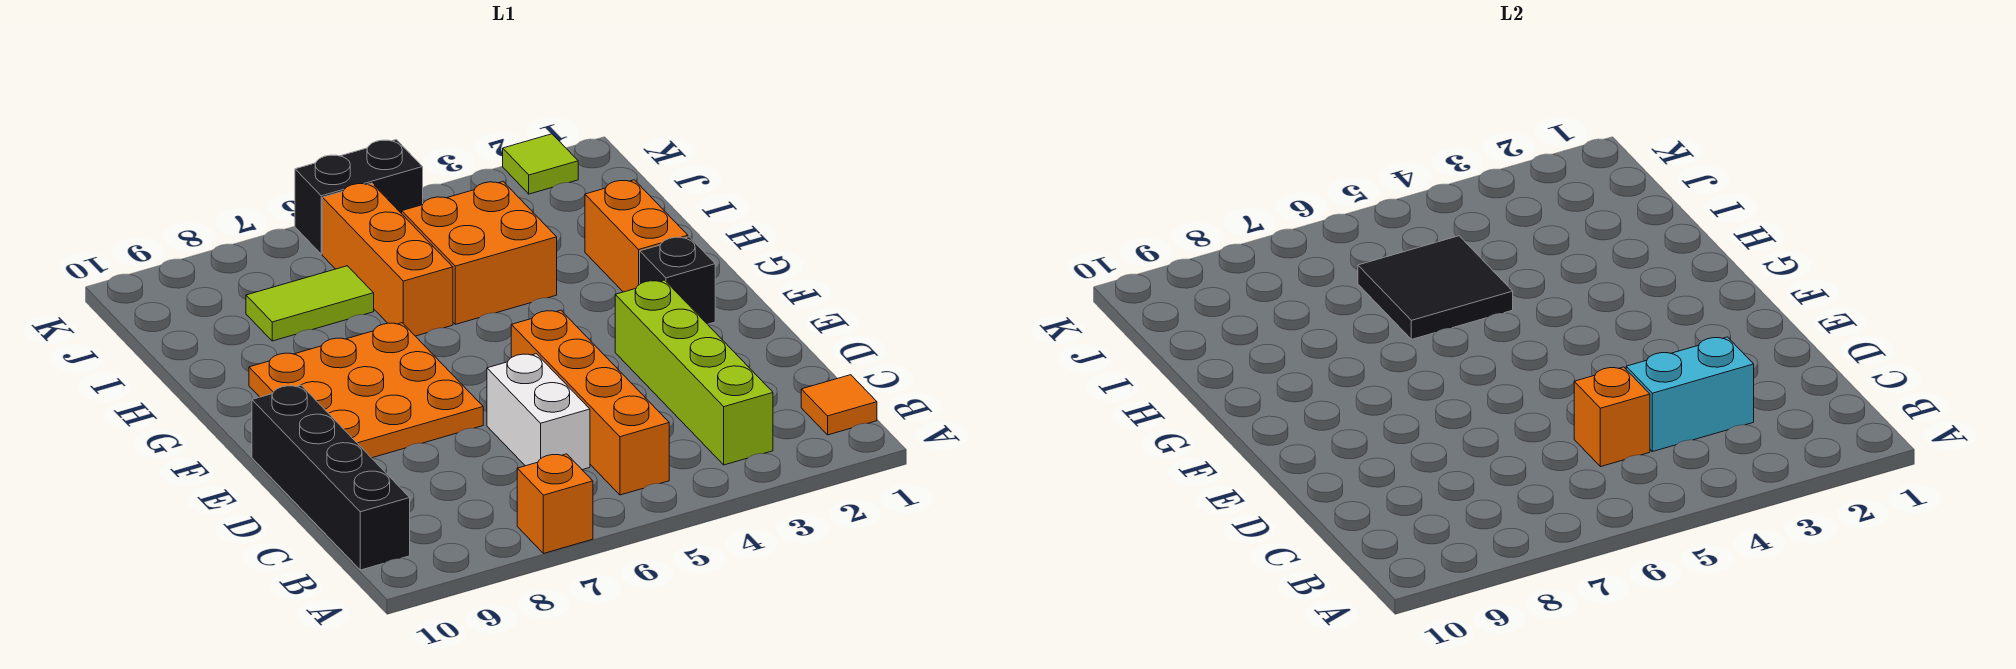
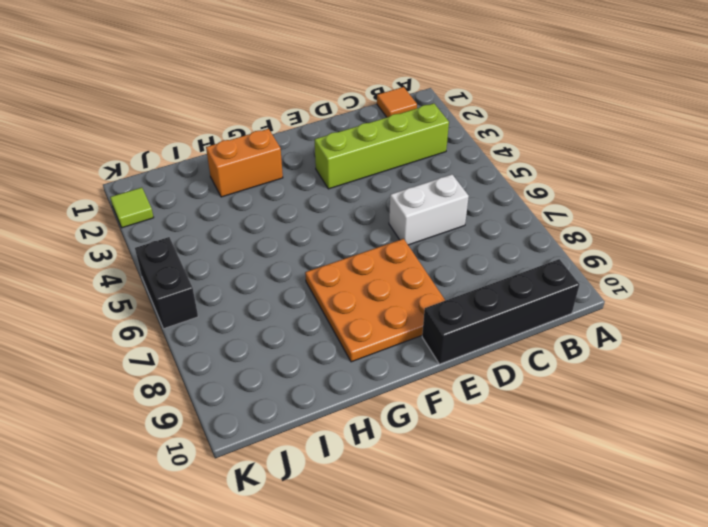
none -> orange brick A7 level 1
none -> orange brick B5:E5 level 1
none -> black brick F2 level 1

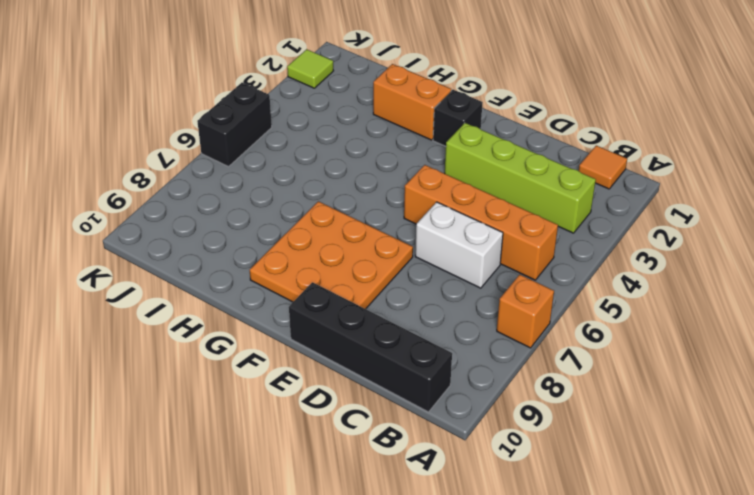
none -> orange brick H4:I5 level 1
none -> orange brick H6:J6 level 1
none -> lime tile I7:I8 level 1

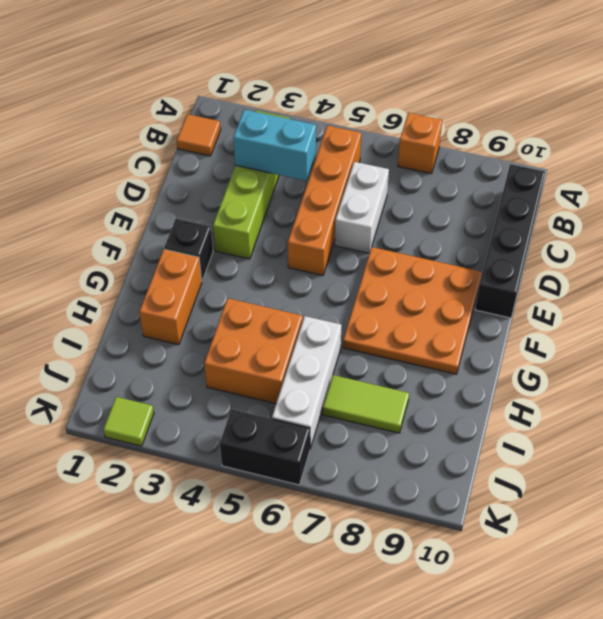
white brick H6:J6 level 1 -> orange brick H6:J6 level 1
none -> orange brick C5 level 2
none -> black tile H5:I6 level 2

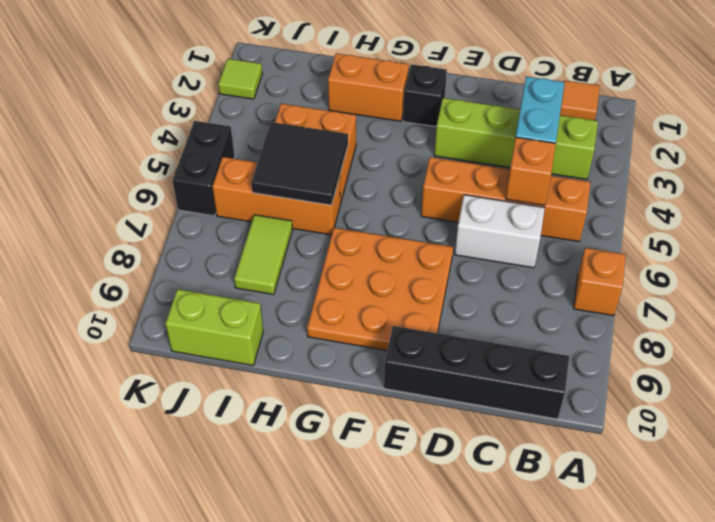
lime brick I10:J10 level 1 -> none

